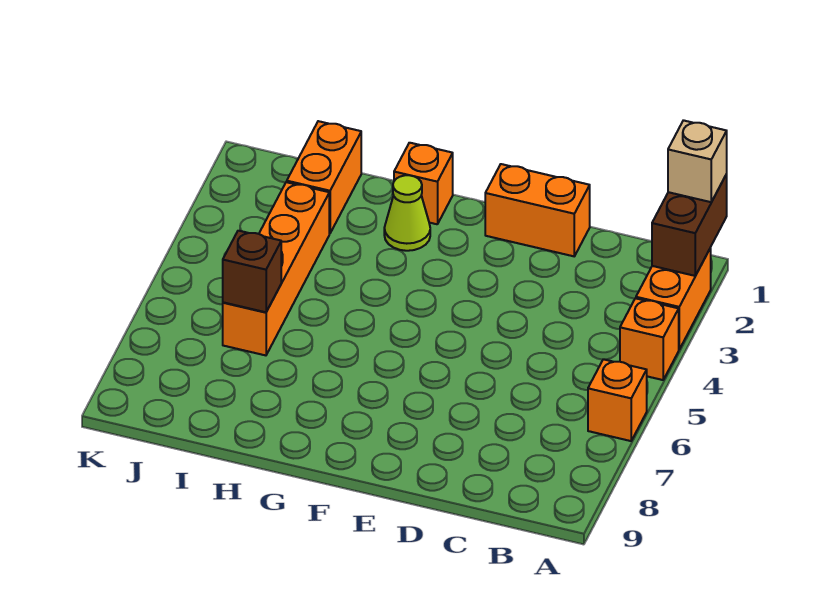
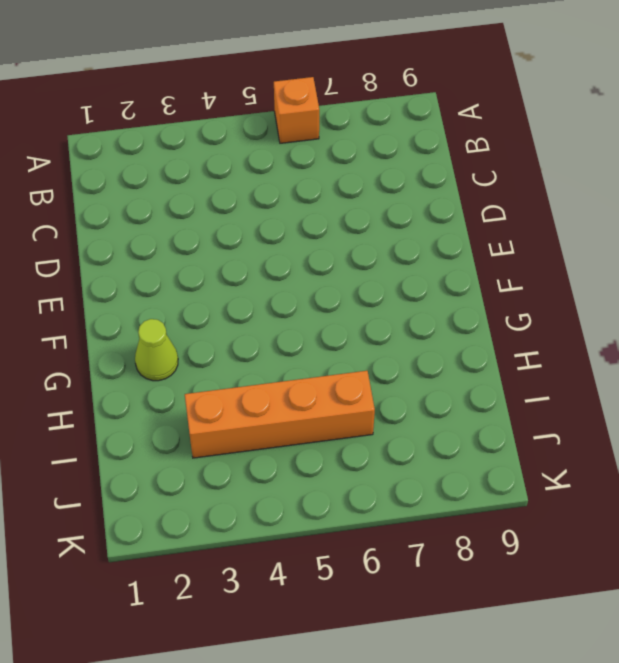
none -> orange brick A2:A3 level 1
none -> orange brick A4 level 1

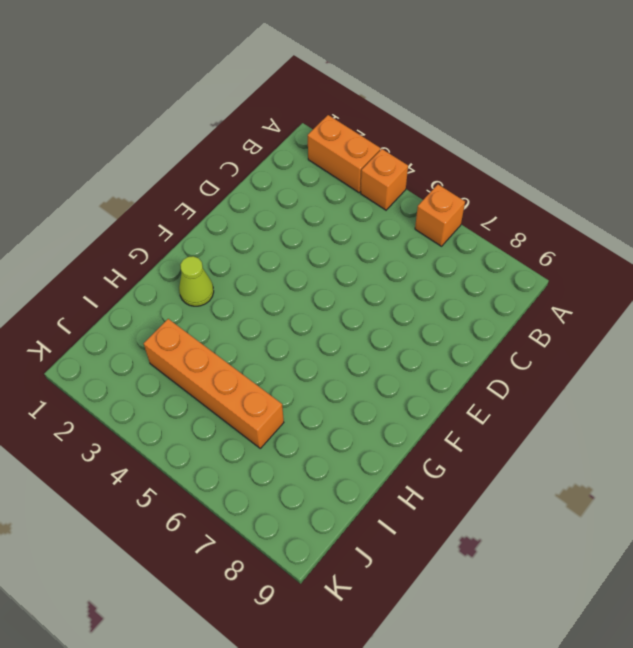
none -> orange brick D1:E1 level 1
none -> orange brick G1 level 1

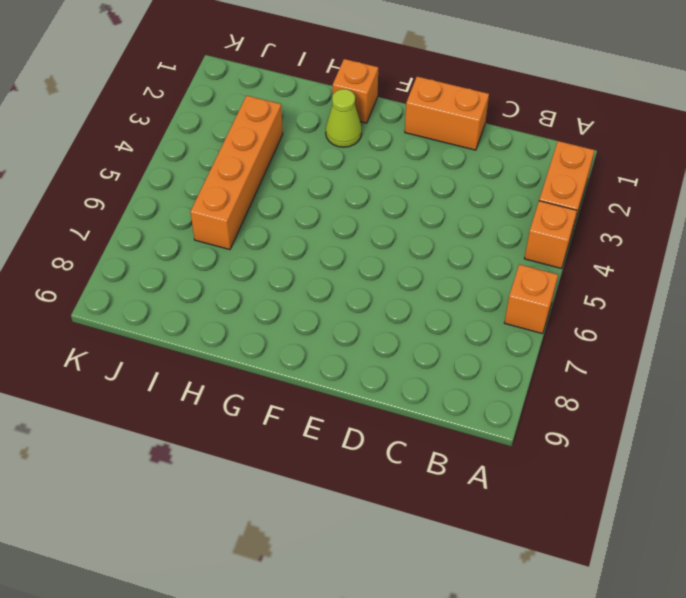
none -> orange brick I1:I2 level 1
none -> brown brick A1:A2 level 2

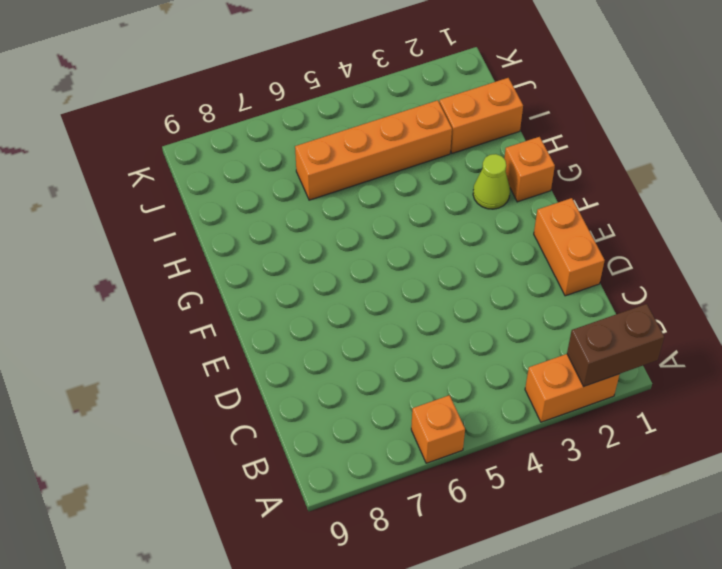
none -> orange brick A4 level 1
none -> brown brick I6 level 2

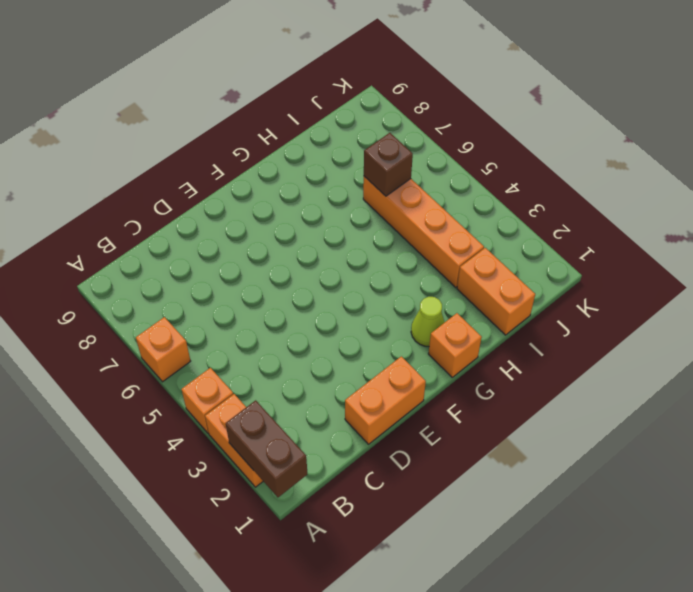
none -> tan brick A1 level 3

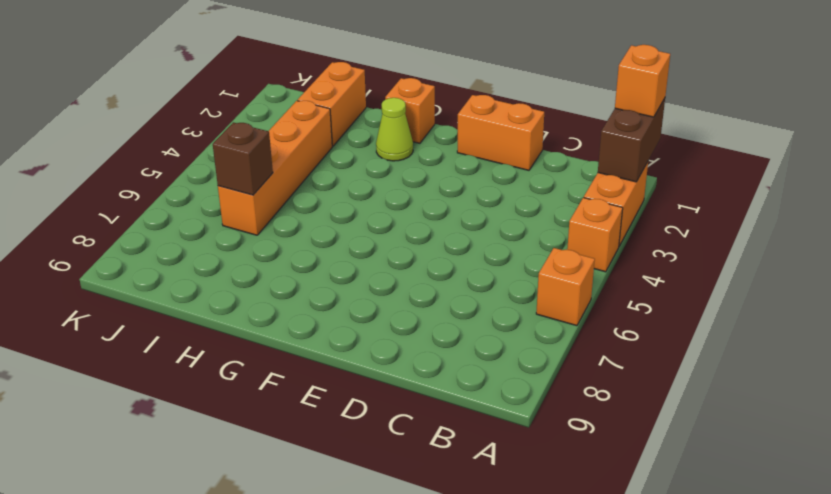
orange brick A1 level 3 -> tan brick A1 level 3

